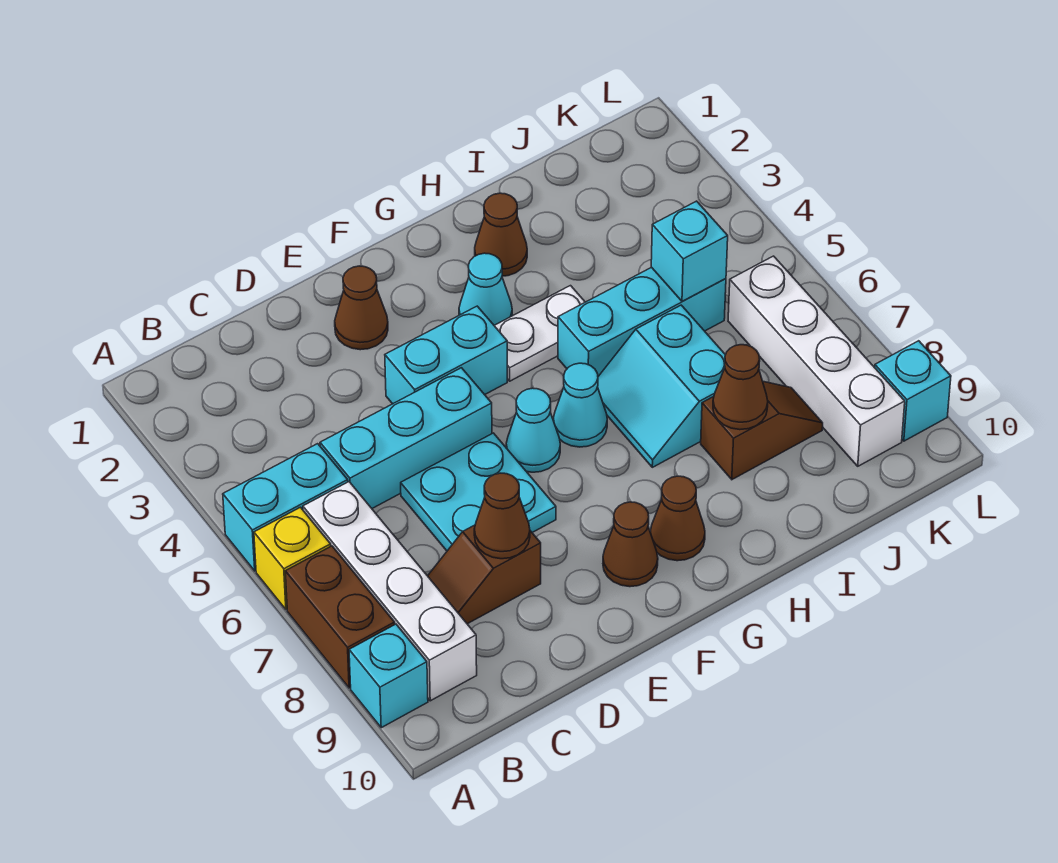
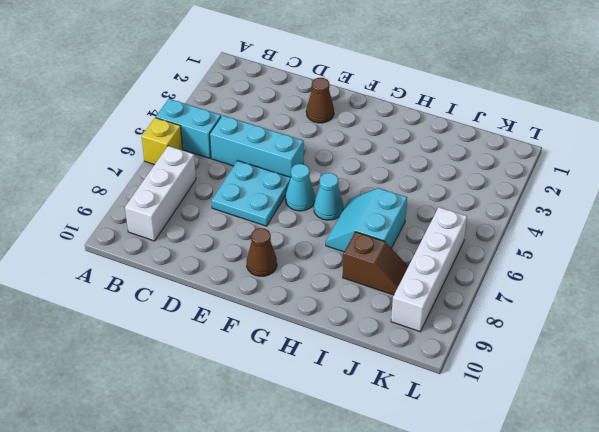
white brick B7:B9 level 1 -> white brick B6:B9 level 1
none -> brown brick A7:A8 level 1
none -> cyan brick A9 level 1
none -> brown slope C8:D8 level 1 top D

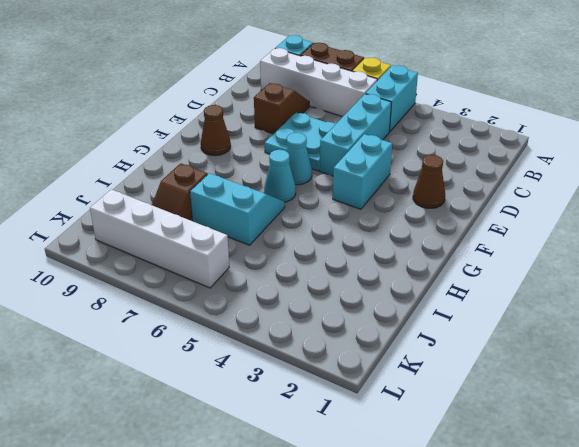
none -> cyan cone G3 level 1
none -> white plate G4:H4 level 1
none -> brown cone G9 level 1

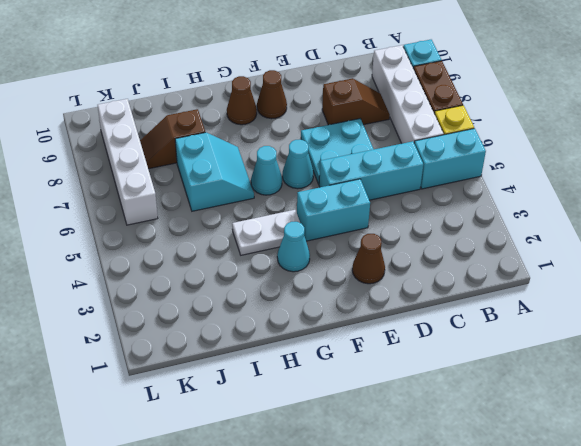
none -> brown cone H2 level 1
none -> cyan brick H5:J5 level 1
none -> cyan brick L9 level 1

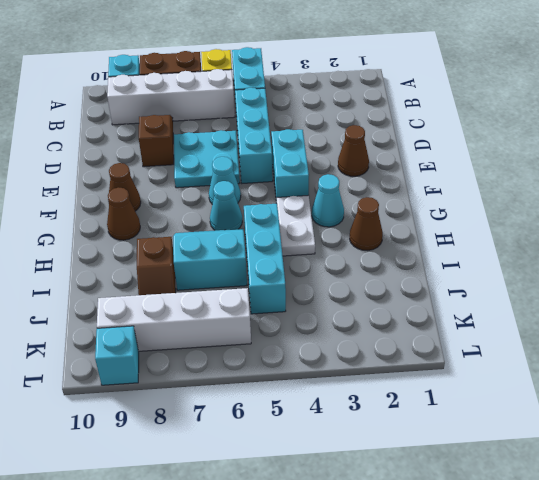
none -> brown cone D8 level 2
none -> brown cone I8 level 2
none -> cyan brick J5 level 2

